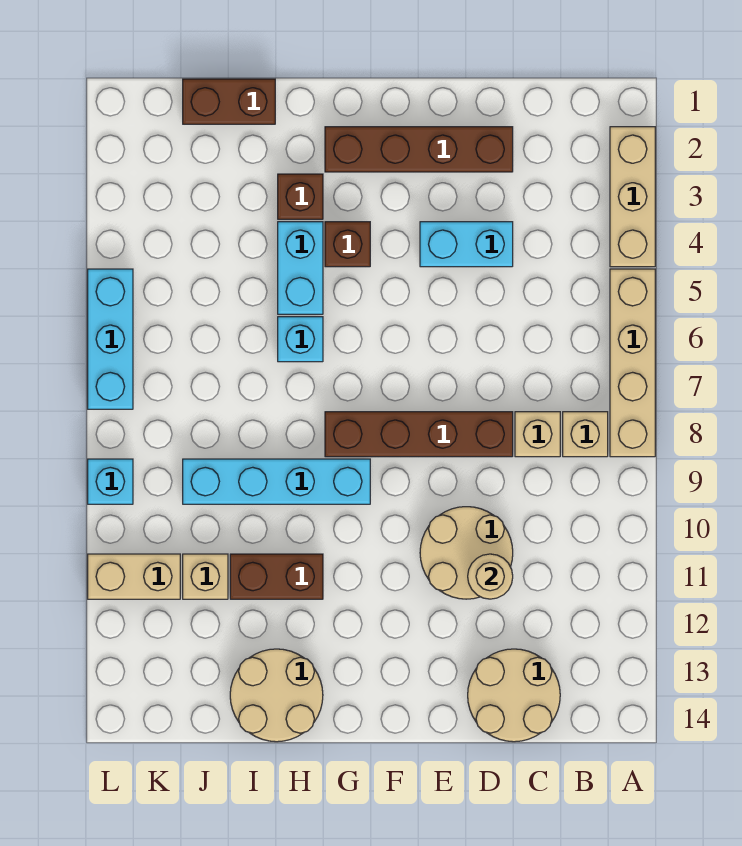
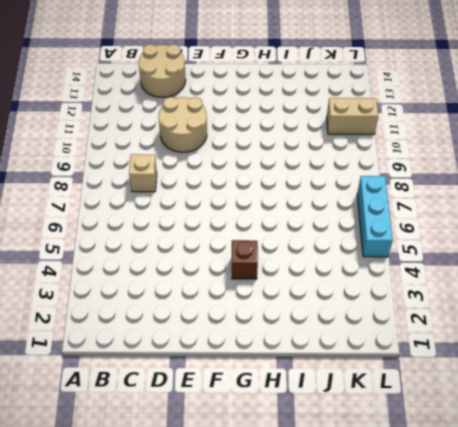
none -> tan brick A2:A4 level 1
none -> tan brick A5:A8 level 1
none -> tan brick B8 level 1

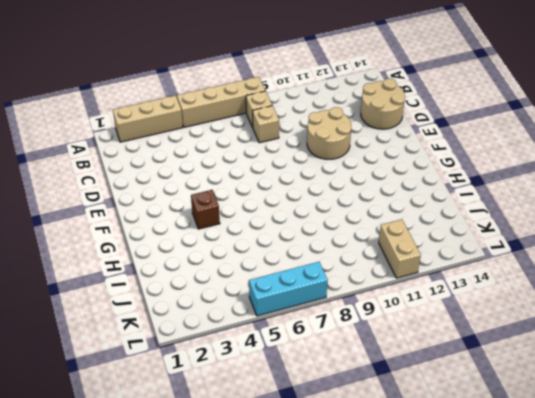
none -> brown brick D2:G2 level 1
none -> cyan brick D4:E4 level 1
none -> brown brick D8:G8 level 1

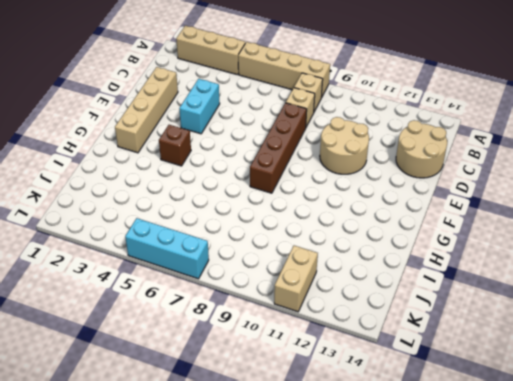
tan brick D2:G2 level 1 -> brown brick D2:G2 level 1
none -> cyan brick G9:J9 level 1
none -> brown brick H3 level 1
none -> cyan brick H4:H5 level 1

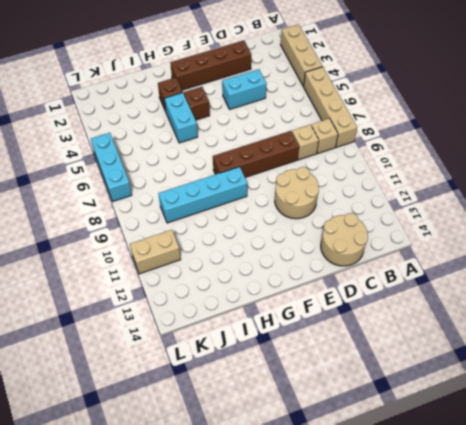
none -> cyan brick H6 level 1
none -> brown brick H11:I11 level 1
none -> tan round brick H13:I14 level 1

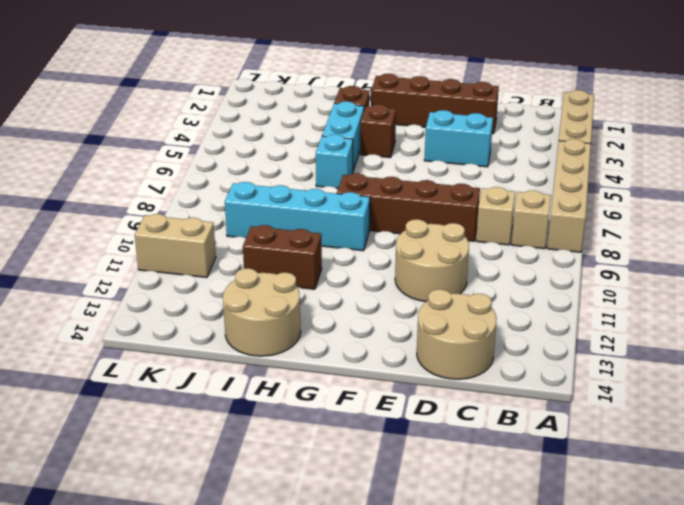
none -> brown brick I1:J1 level 1
none -> tan brick J11 level 1
none -> cyan brick L5:L7 level 1

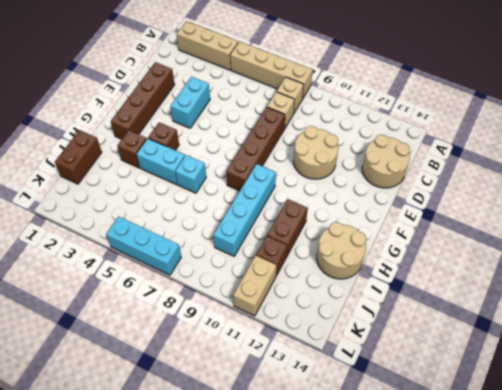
brown brick J11 level 1 -> tan brick J11 level 1
none -> cyan brick L9 level 1
none -> tan round brick D11 level 2

